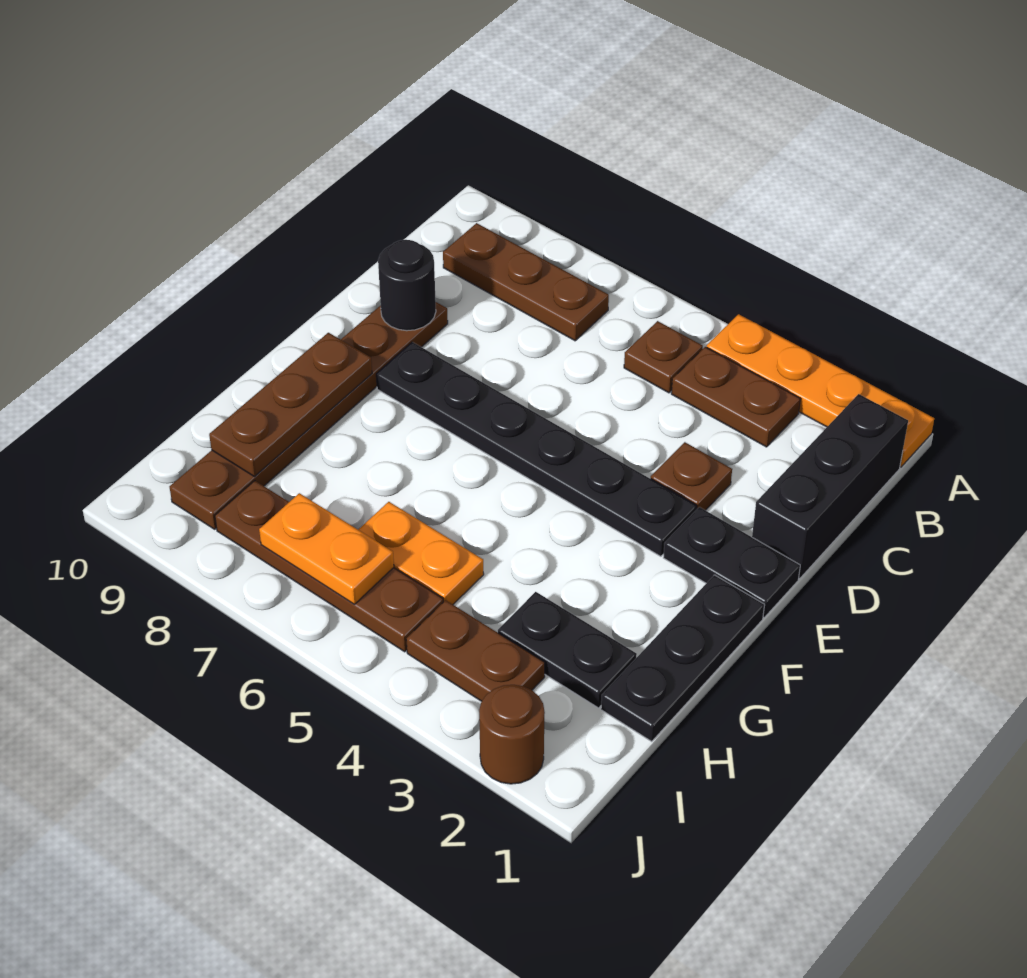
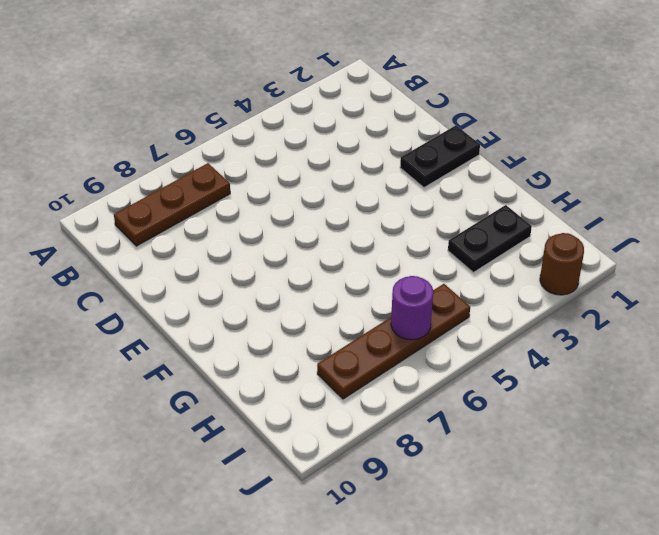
purple round brick I6 level 2 -> orange plate I6:I7 level 2
none -> orange plate A1:A4 level 1
none -> black brick B1:D1 level 1
none -> brown plate B3:B4 level 1

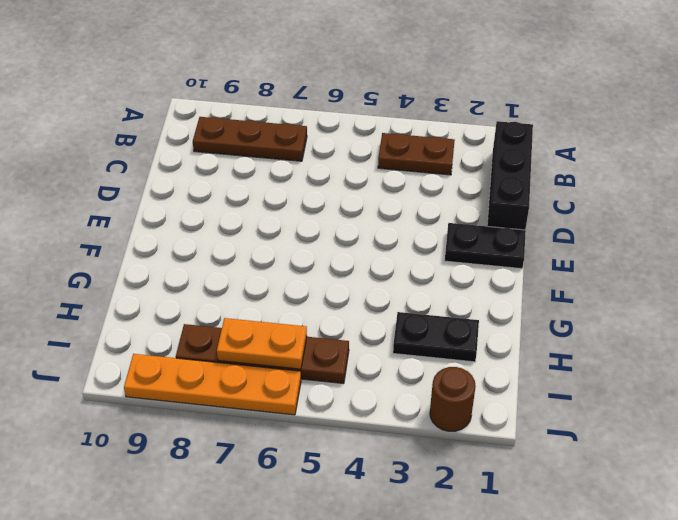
orange plate J6:J9 level 1 -> orange plate A1:A4 level 1
none -> brown plate B5 level 1
none -> brown plate D3 level 1
none -> brown plate D9:I9 level 1

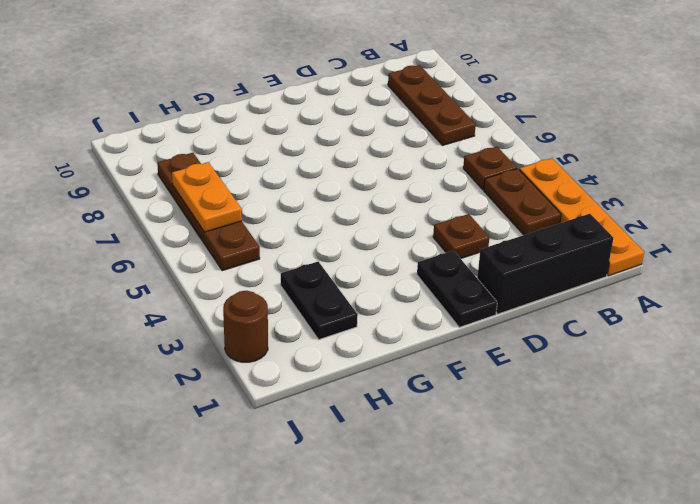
none -> brown plate D9:I9 level 1
none -> black plate E3:E8 level 1
none -> black plate F1:H1 level 1

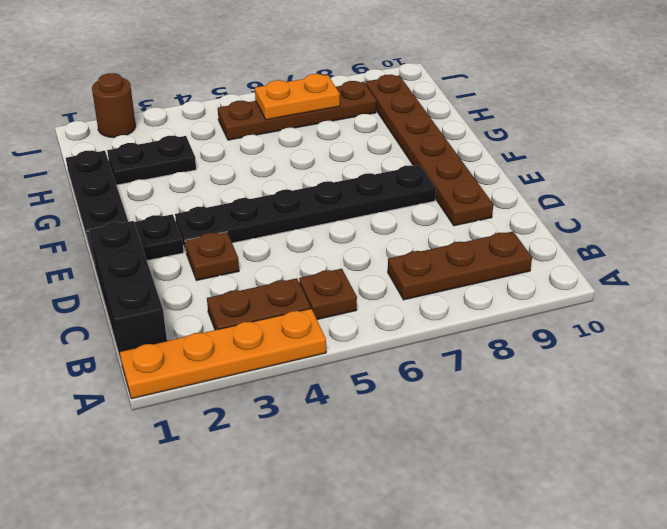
none -> orange plate H5:H6 level 1
none -> brown plate I3:I4 level 1
none -> black round brick D9 level 2

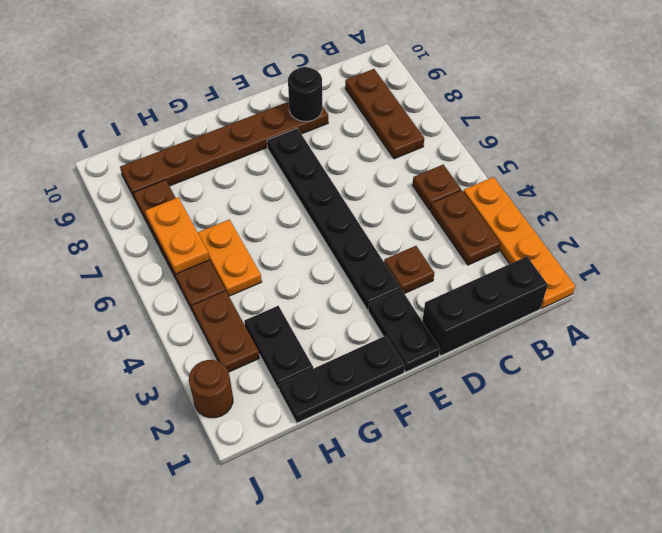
none -> brown plate F9:H9 level 2

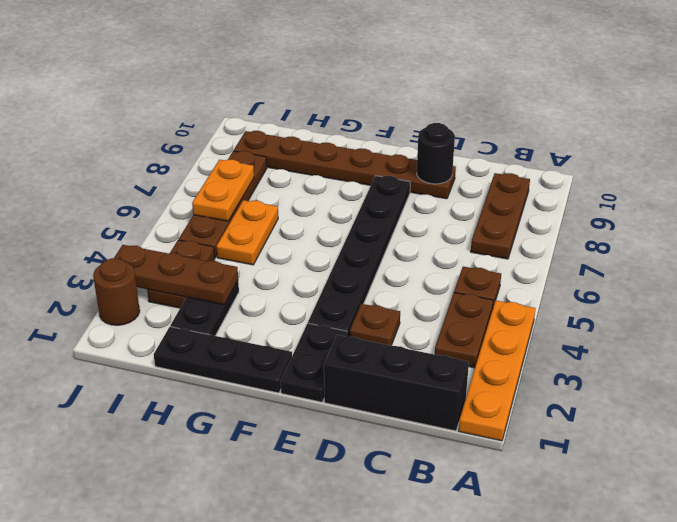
brown plate H3:J3 level 2 -> brown plate F9:H9 level 2

